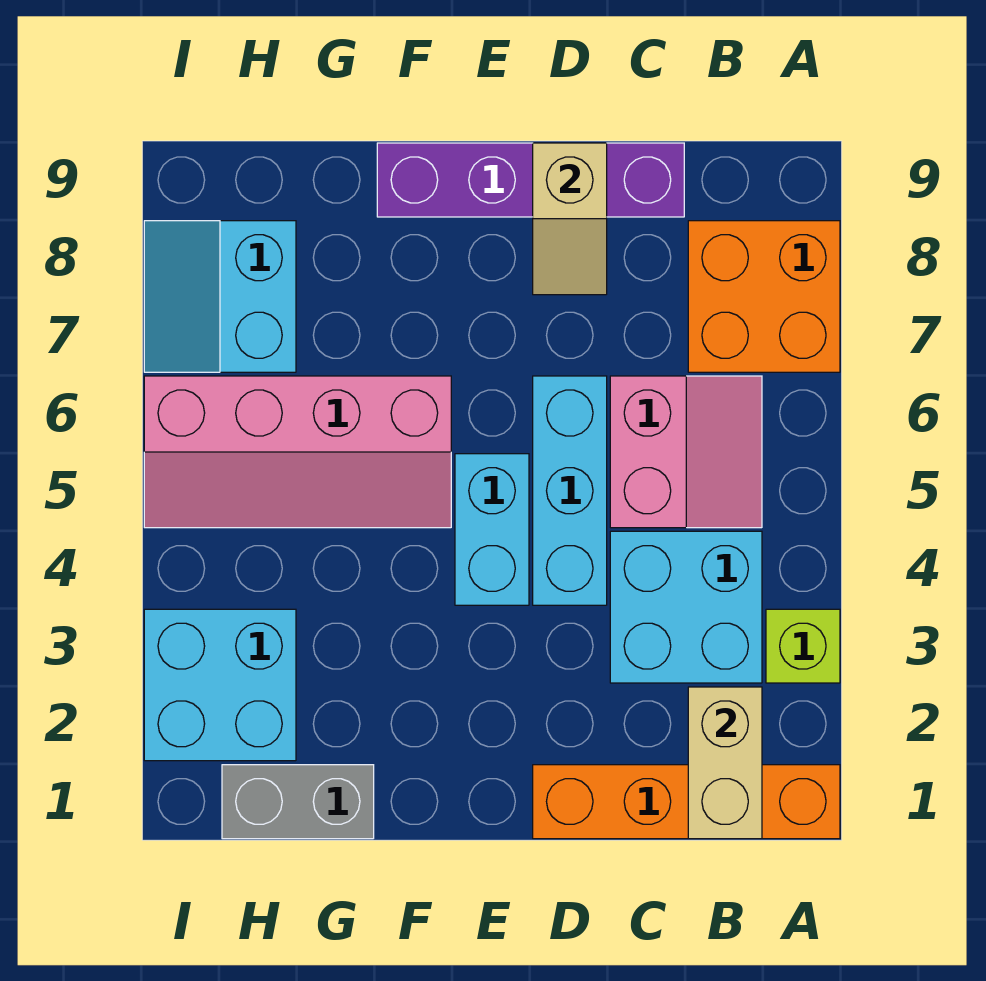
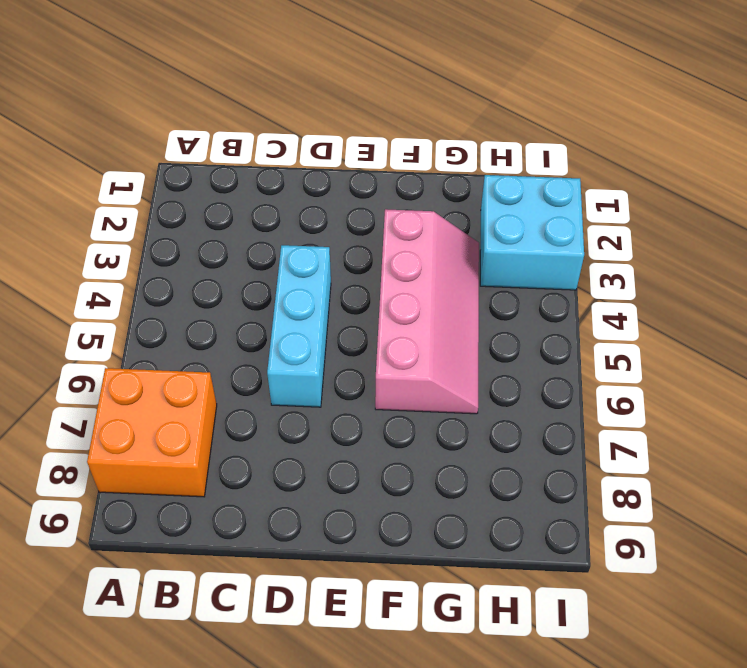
pink slope F3:G6 level 1 top F -> pink slope F5:I6 level 1 top 6
none -> orange brick A1:D1 level 1
none -> lime brick A3 level 1
none -> cyan brick B3:C4 level 1

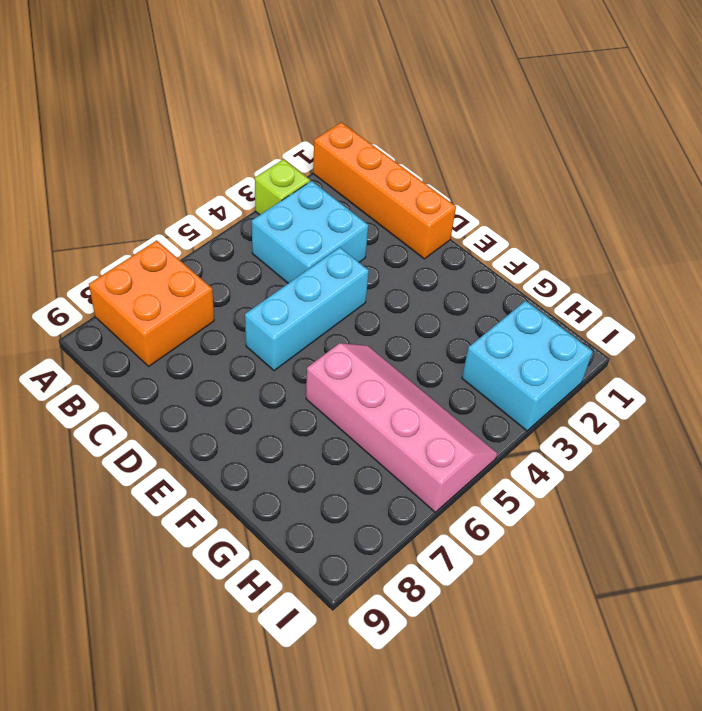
none -> pink slope B5:C6 level 1 top C
none -> purple brick C9:F9 level 1
none -> cyan brick E4:E5 level 1

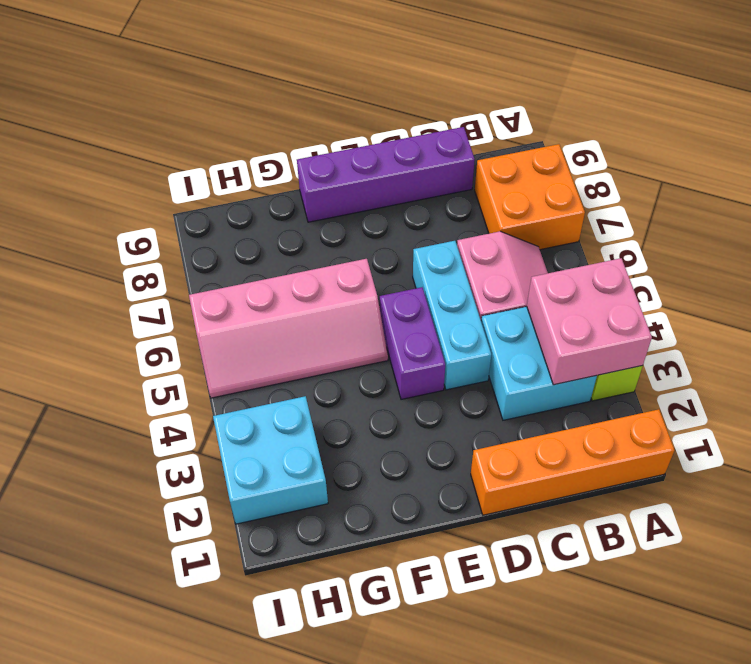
pink brick A3:B4 level 2 -> none
purple brick E4:E5 level 1 -> cyan brick E4:E5 level 1
none -> grey brick G1:H1 level 1
none -> cyan slope H7:I8 level 1 top H
none -> tan brick B1:B2 level 2

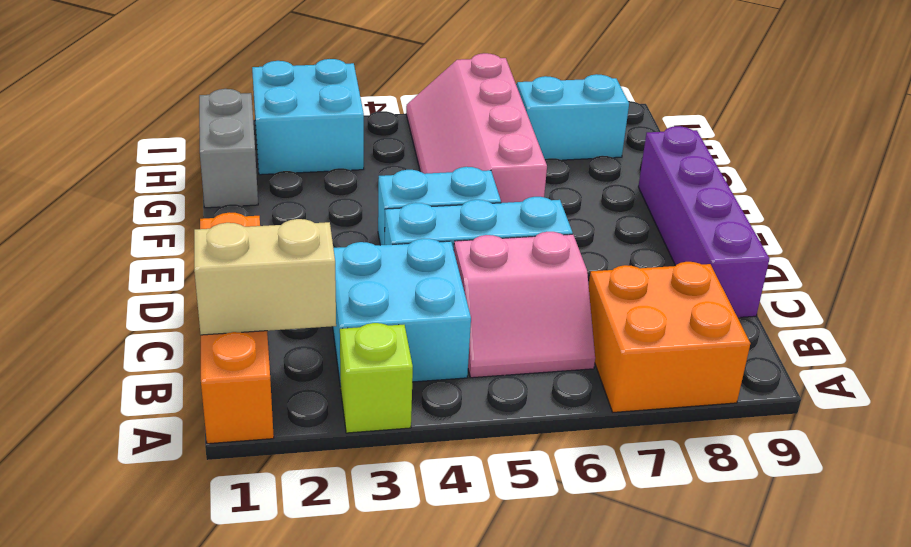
none -> tan slope D8:D9 level 2 top 9

